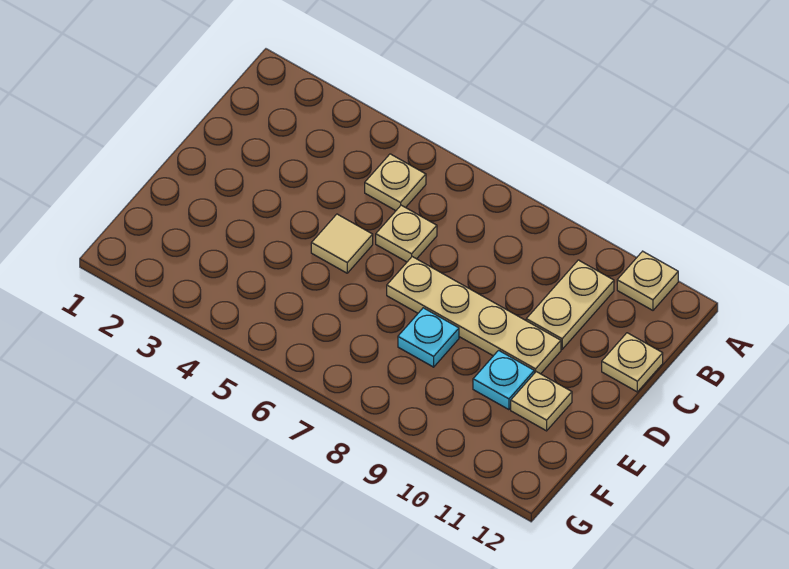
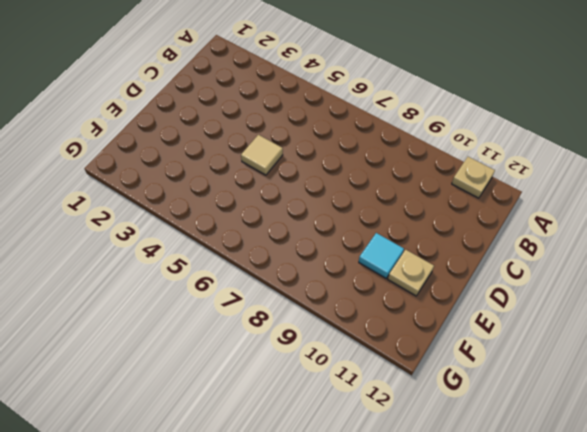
cyan tile E10 level 1 -> cyan plate E10 level 1
none -> tan plate B5 level 1
none -> tan plate B10:C10 level 1

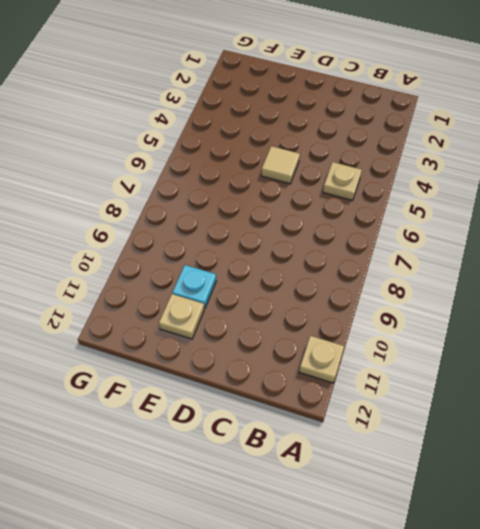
none -> tan plate B10:C10 level 1
none -> tan plate C6 level 1

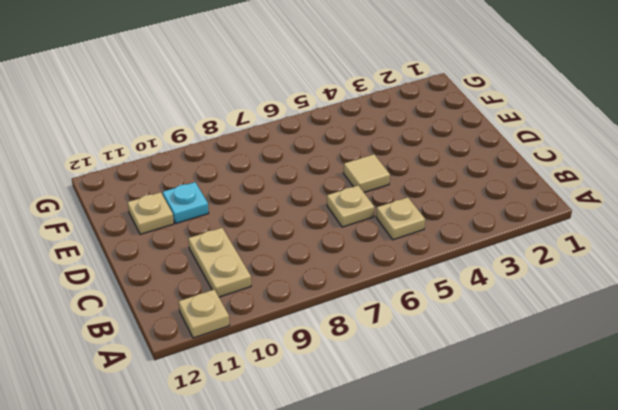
none -> tan plate C12 level 1
none -> tan plate D7:D10 level 1

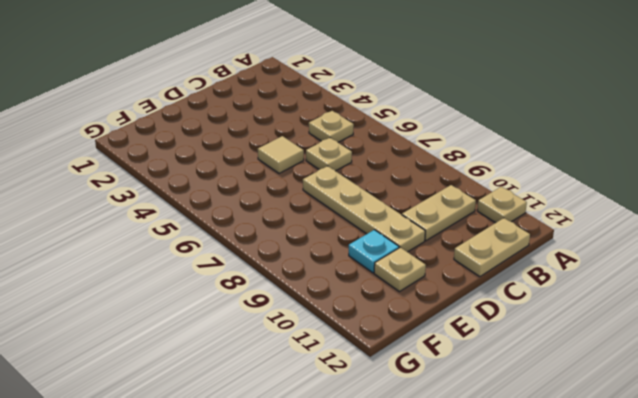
tan plate B12:C12 level 1 -> tan plate C12 level 1
none -> cyan plate E8 level 1

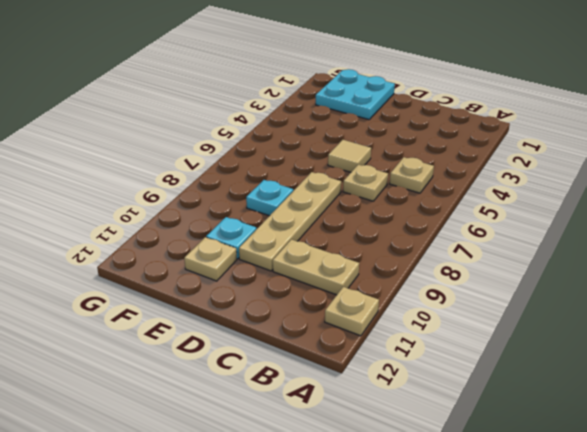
cyan plate E1:F2 level 1 -> none
none -> tan plate C12 level 1

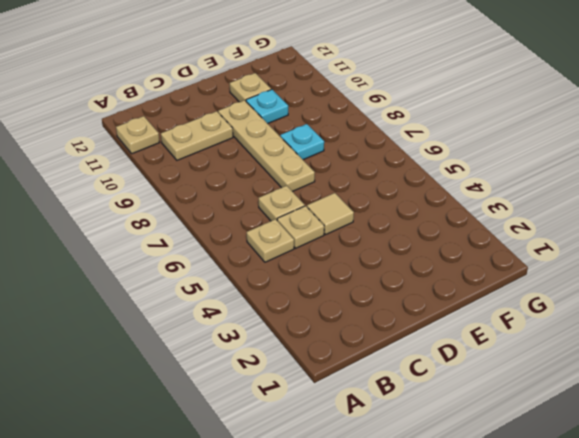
tan plate C5 level 1 -> tan plate C12 level 1

